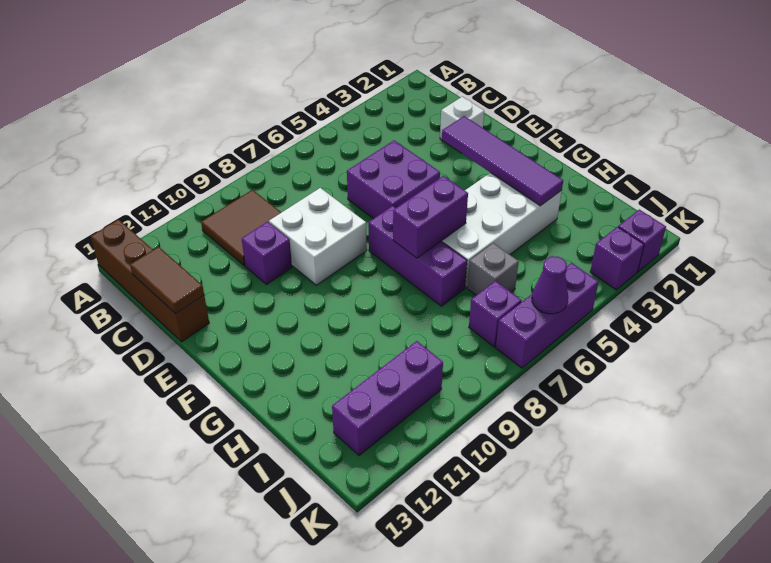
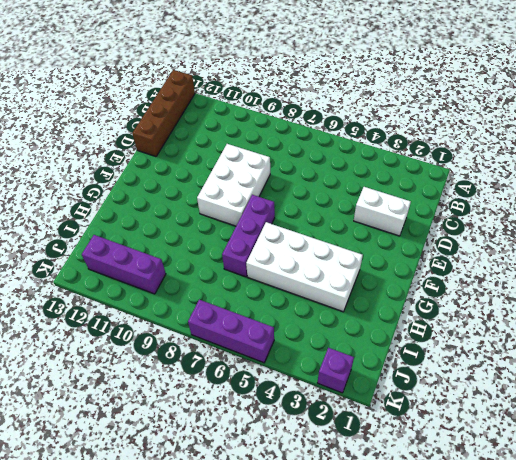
white brick D2:D3 level 1 -> white brick D2 level 1
white brick D8:F9 level 1 -> white brick D8:E9 level 1
none -> brown tile B9:C10 level 1
none -> purple brick D5:E6 level 1
none -> purple brick D10 level 1

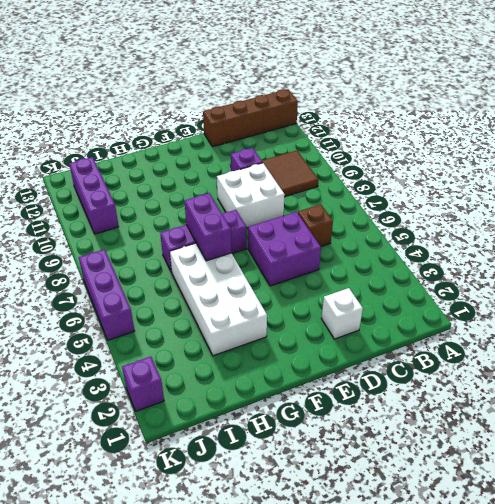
brown brick C6 level 1 -> none
none -> grey brick I6 level 1
none -> purple brick J7 level 1
none -> purple brick K3 level 1

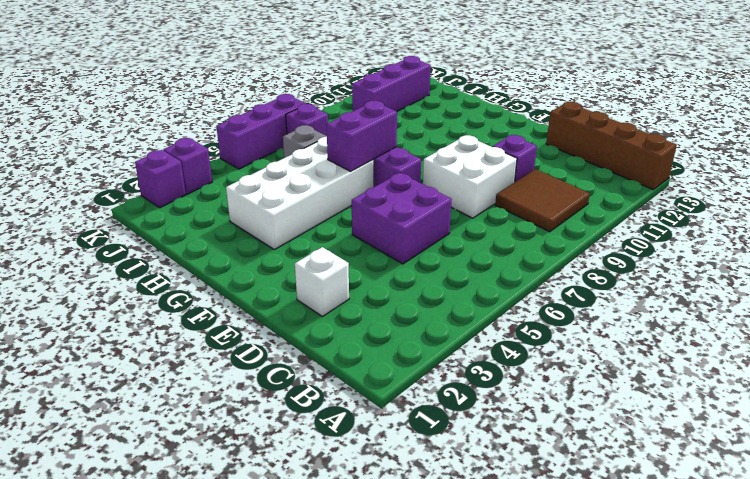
none -> brown tile C13:D13 level 2
none -> purple tile E3:H3 level 2
none -> purple cone K6 level 2

